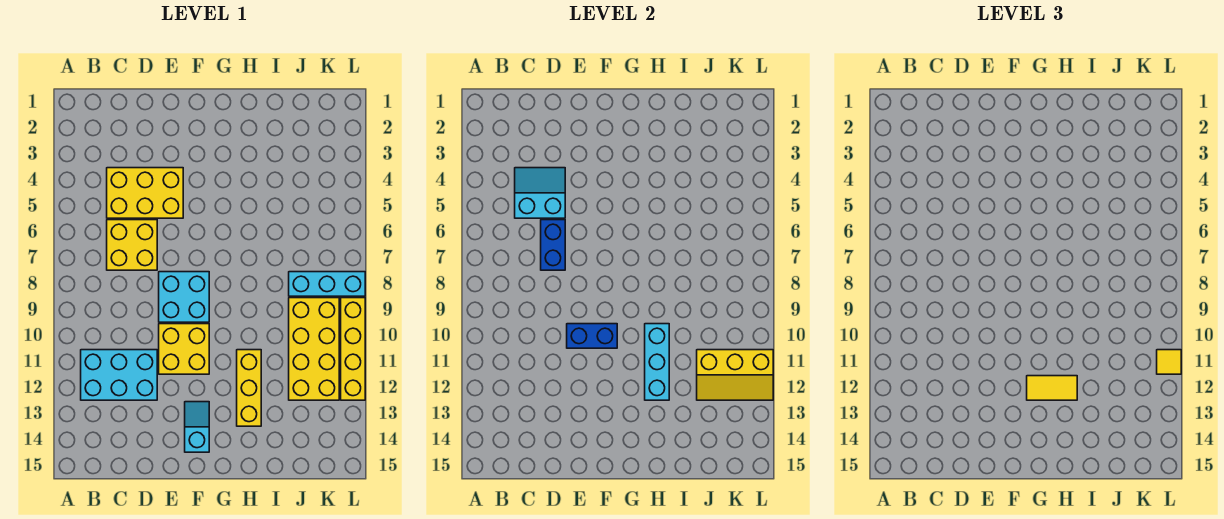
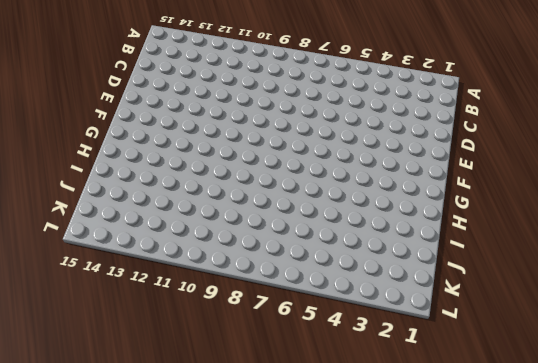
none -> cyan brick B11:D12 level 1
none -> yellow brick C4:E5 level 1
none -> yellow brick C6:D7 level 1

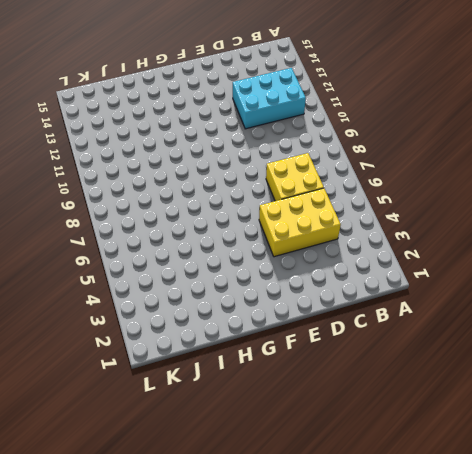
none -> cyan brick E8:F9 level 1
none -> yellow brick E10:F11 level 1
none -> cyan slope F13:F14 level 1 top 14

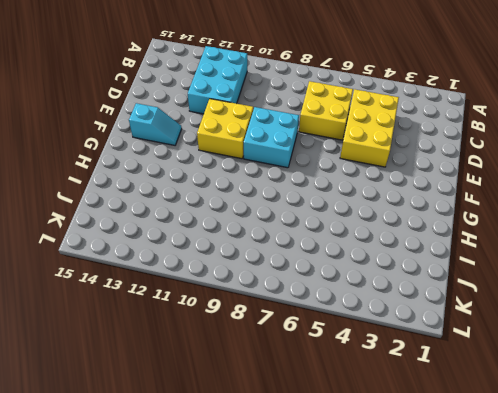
none -> yellow brick H11:H13 level 1
none -> cyan brick J8:L8 level 1
none -> yellow brick J9:K12 level 1

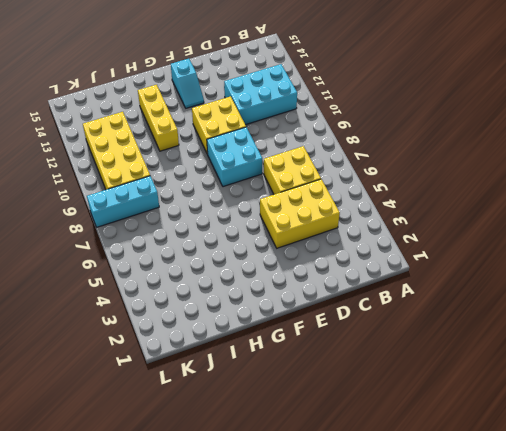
none -> yellow brick L9:L12 level 1
none -> cyan slope C4:D5 level 2 top 5
none -> blue brick D6:D7 level 2

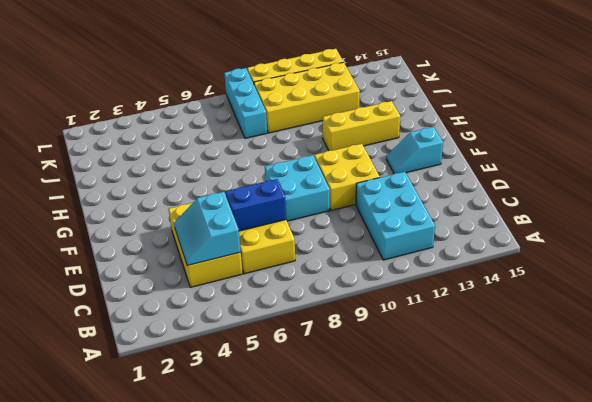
none -> blue brick E10:F10 level 2
none -> cyan brick H10:H12 level 2
none -> yellow slope J11:L12 level 2 top 11

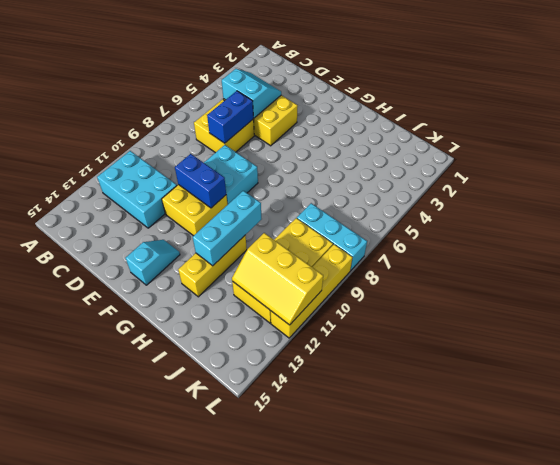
none -> yellow tile G12:H12 level 3
none -> yellow tile L11 level 3

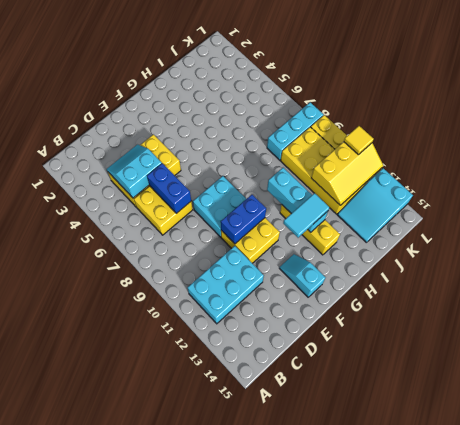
cyan tile G12:H12 level 3 -> yellow tile G12:H12 level 3
cyan slope J13:L14 level 1 top L -> none

